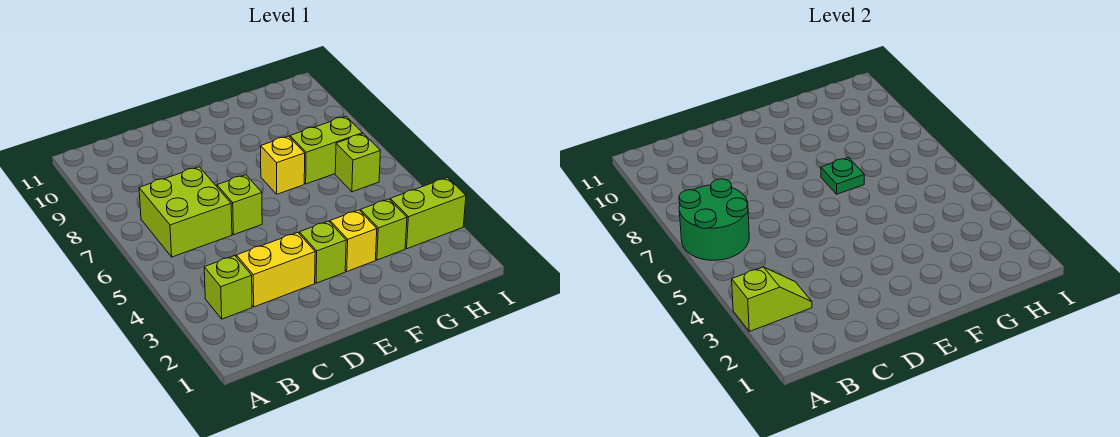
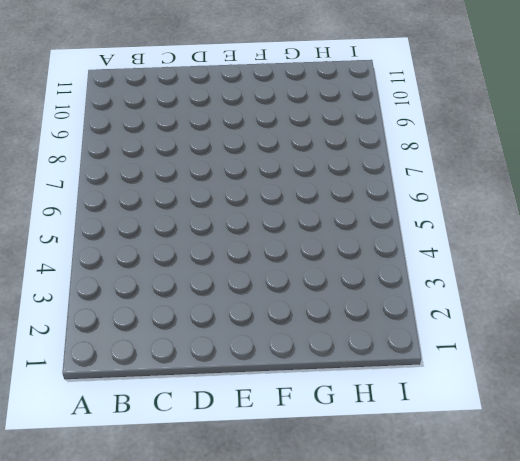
none -> lime brick B3 level 1
none -> lime brick B6:C7 level 1
none -> yellow brick C3:D3 level 1

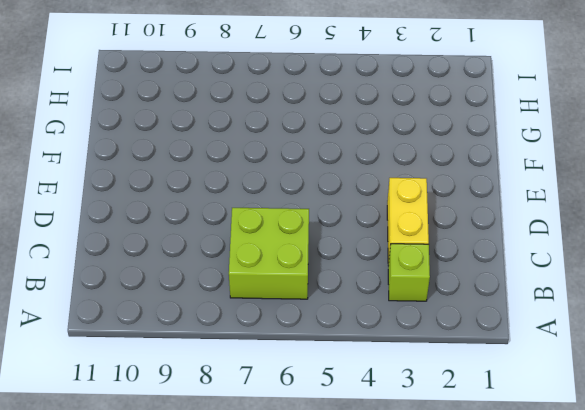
none -> lime brick D6 level 1
none -> lime brick E3 level 1
none -> yellow brick F3 level 1

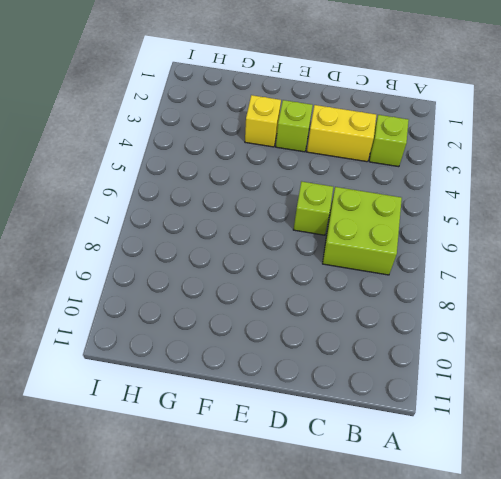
none -> yellow brick F7 level 1
none -> lime brick G3 level 1
none -> lime brick G7:H7 level 1

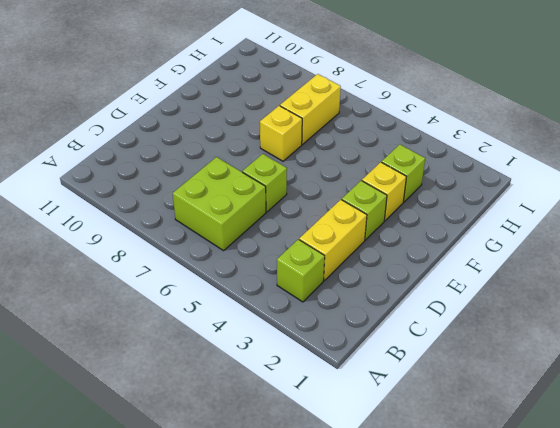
yellow brick G7:H7 level 1 -> lime brick G7:H7 level 1
none -> lime brick H3:I3 level 1
none -> lime brick H6 level 1
none -> lime slope A3:B3 level 2 top A

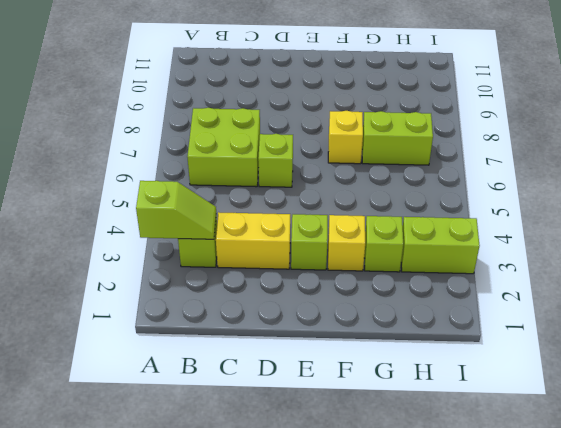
none -> lime brick H6 level 1
none -> green round brick A6:B7 level 2
none -> green plate F7 level 2

